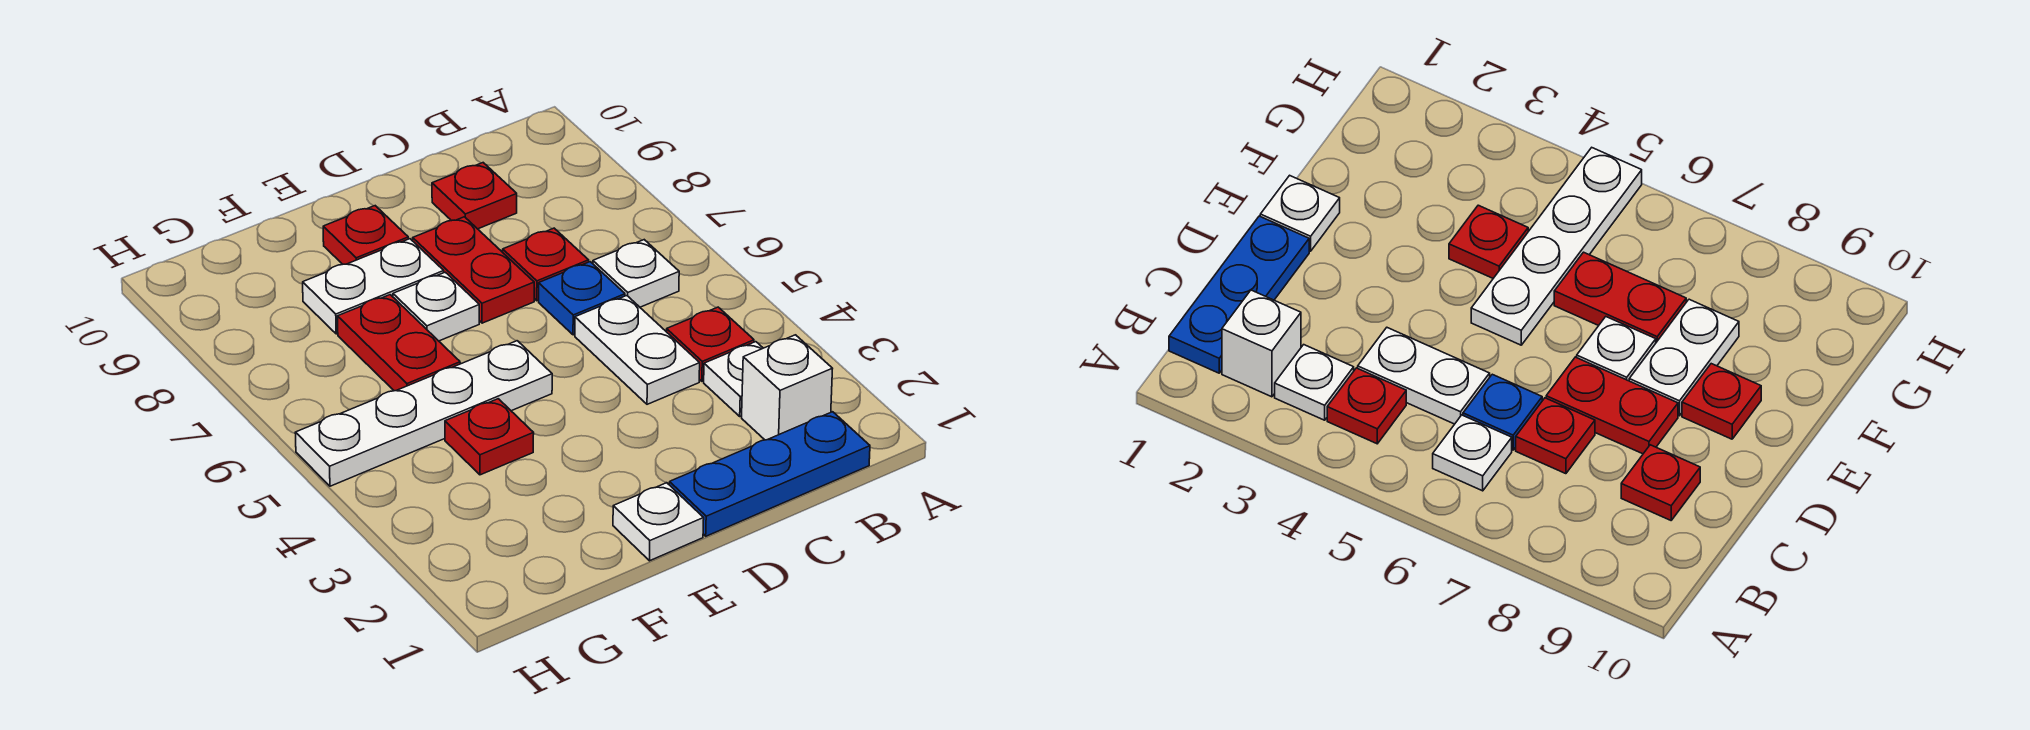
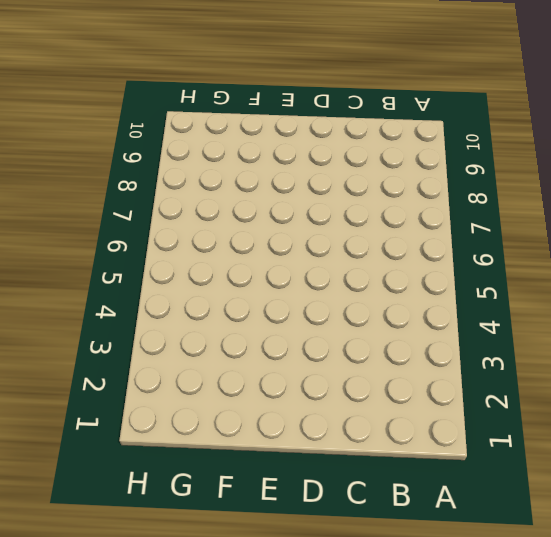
none -> blue plate B1:D1 level 1
none -> white brick B2 level 1
none -> white plate B3 level 1

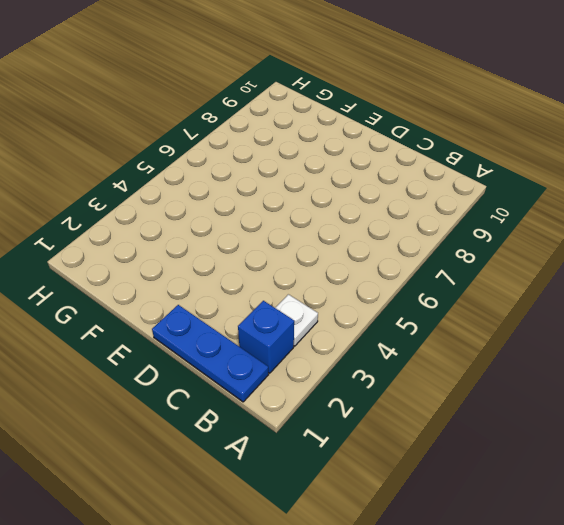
blue brick B2 level 1 -> white brick B2 level 1
none -> red plate B4 level 1
none -> white plate B6 level 1
none -> white plate C4:C5 level 1

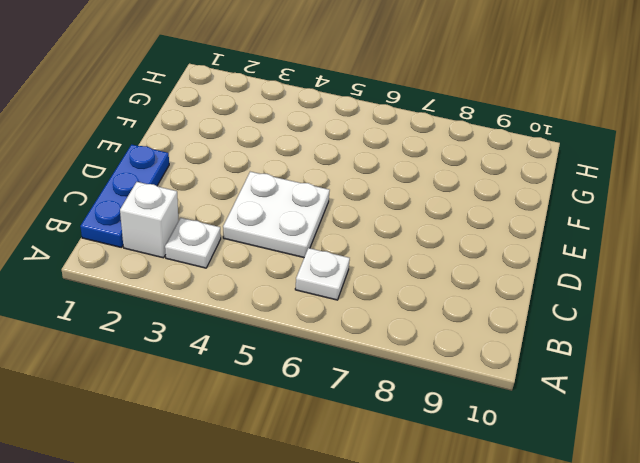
white plate C4:D5 level 1 -> white plate C4:C5 level 1
none -> red plate B4 level 1
none -> blue plate C6 level 1
none -> red plate C7 level 1

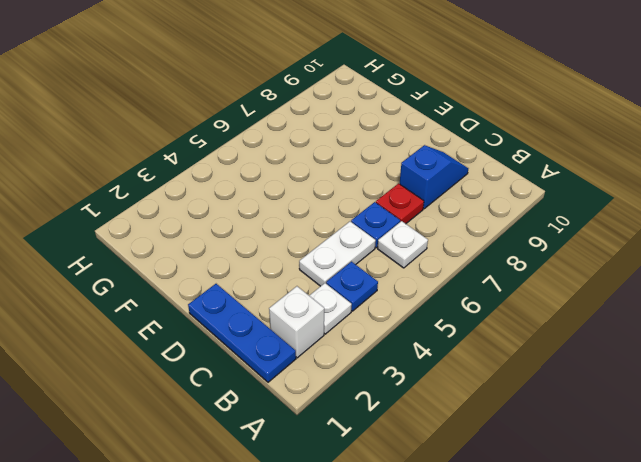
blue plate B4 level 1 -> red plate B4 level 1
blue slope C8:C9 level 1 top 8 -> red plate C9 level 1
none -> red plate D7:D8 level 1
none -> white plate E1 level 1
none -> white plate E5:H5 level 1

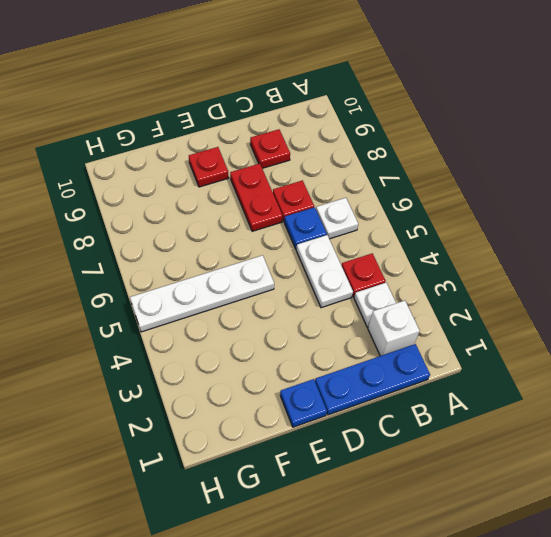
blue plate E1 level 1 -> white plate E1 level 1
none -> white plate E7 level 1
none -> white plate E8:F8 level 1
none -> red plate F4 level 1

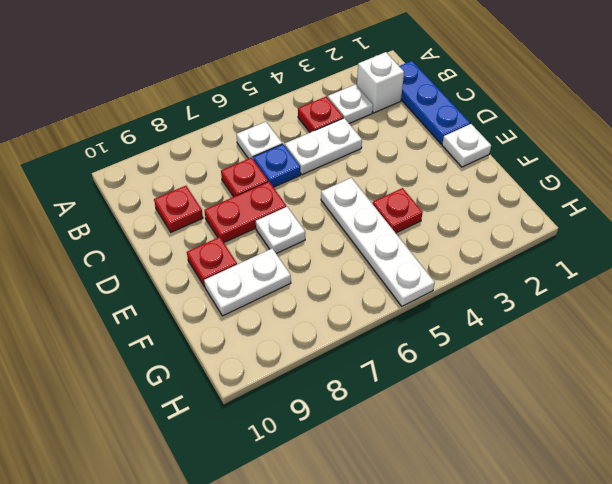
white plate F8:F9 level 1 -> white plate E8:F8 level 1
none -> red plate F6:F7 level 1

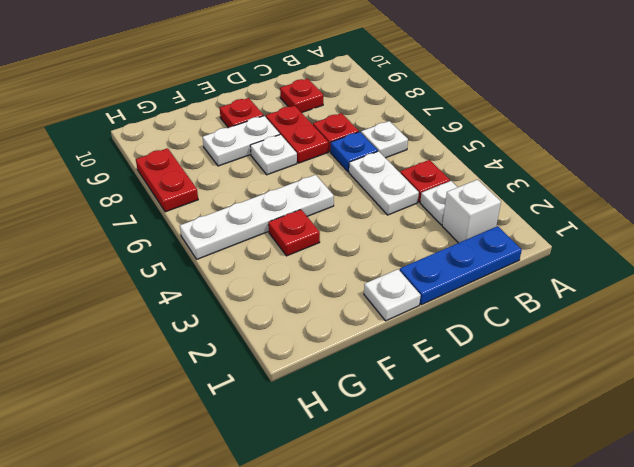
red plate H7:H8 level 1 -> red plate F6:F7 level 1

